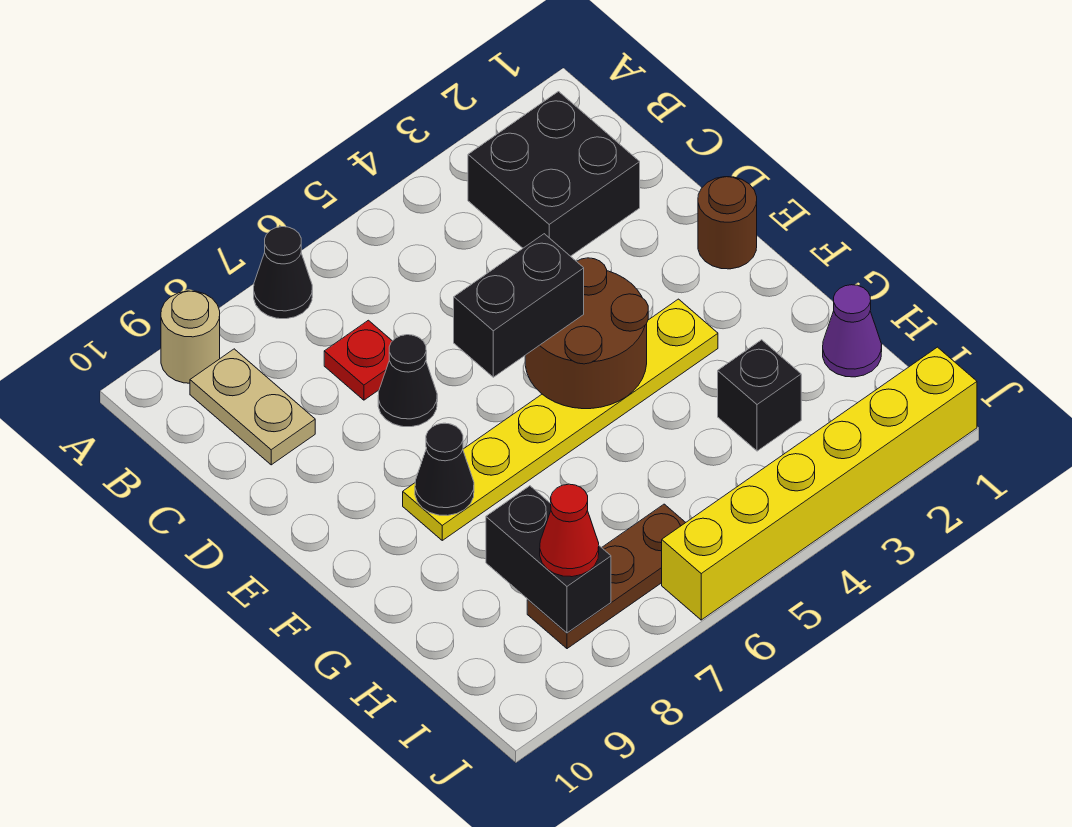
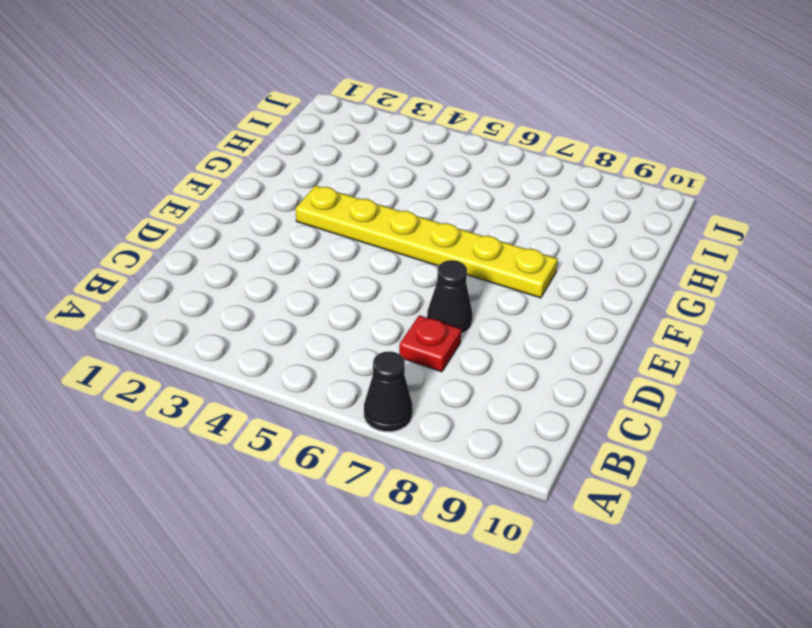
none -> tan round brick A9 level 1
none -> black brick B2:C3 level 1
none -> tan plate B9:C9 level 1

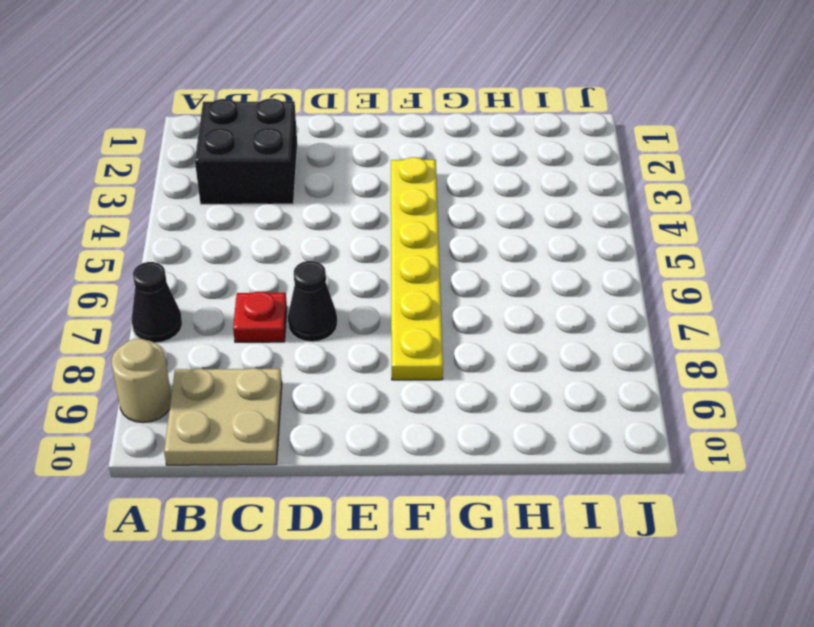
tan plate B9:C10 level 1 -> tan plate B9:C9 level 1
none -> brown round brick E1 level 1
none -> purple cone H1 level 1
none -> black brick H3 level 1

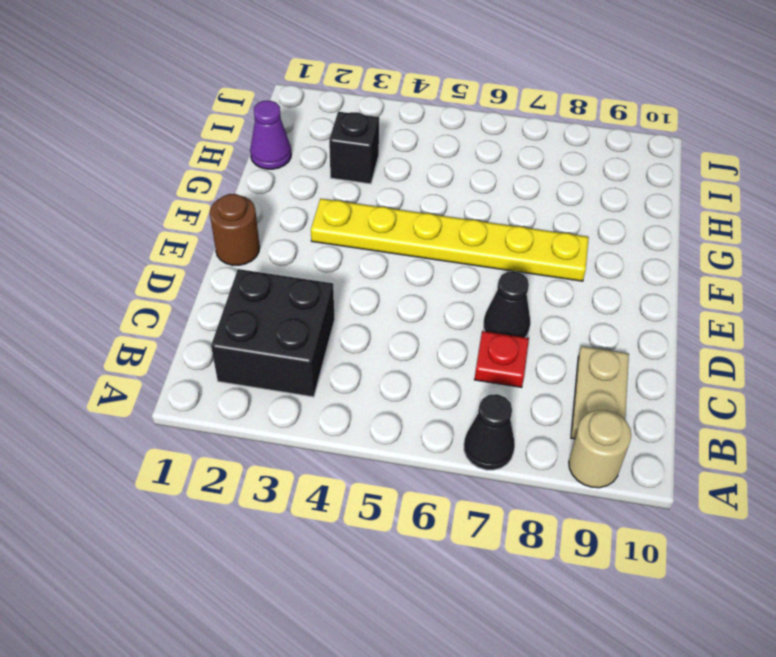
none -> brown plate I6:I8 level 1
none -> yellow brick J1:J6 level 1
none -> brown round brick E4:F5 level 2

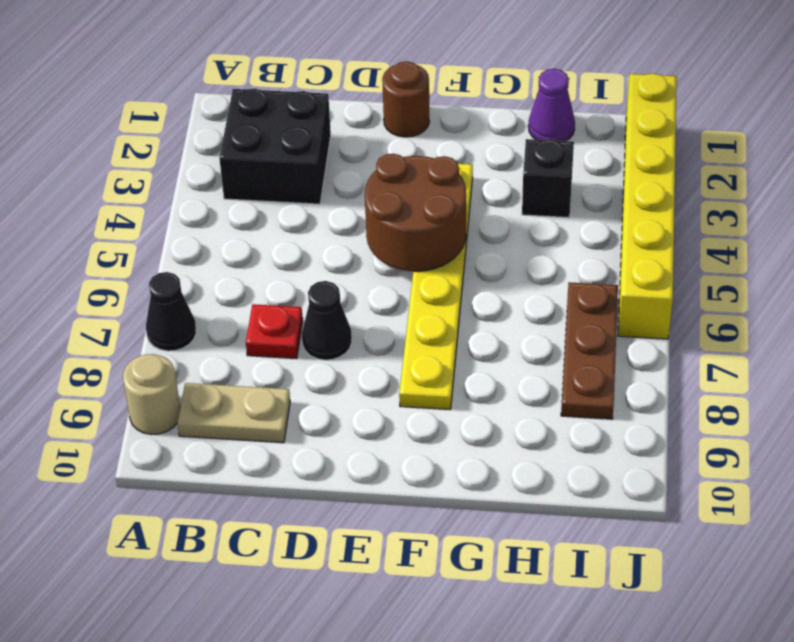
none -> black cone F8 level 2
none -> black brick H8:I8 level 2
none -> black brick E5:E6 level 3

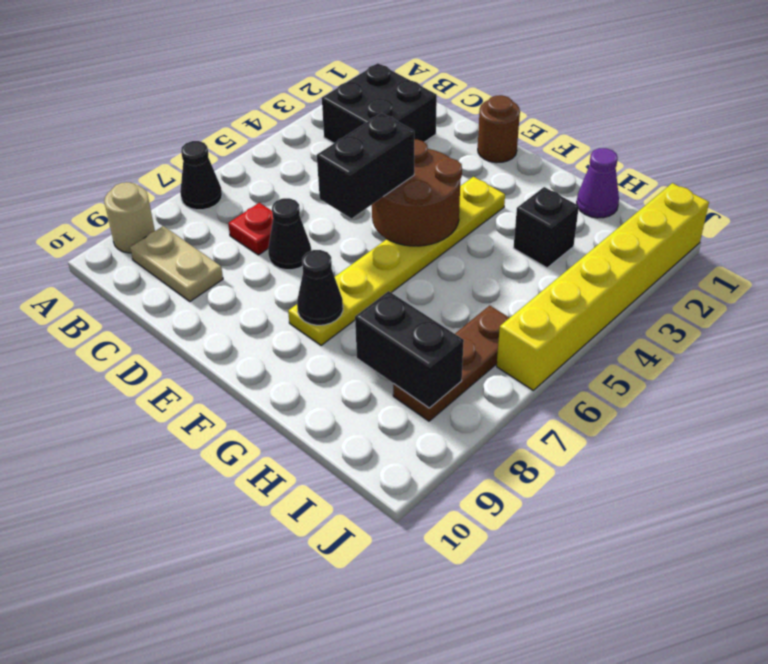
none -> red cone I8 level 3

